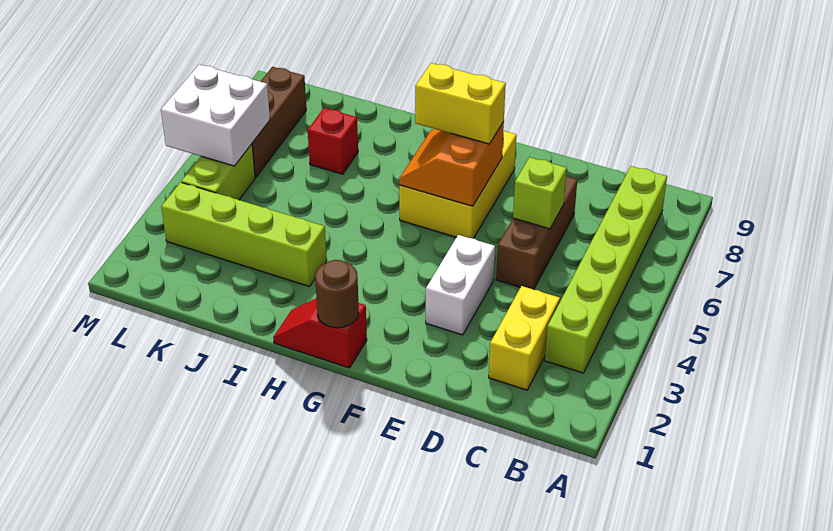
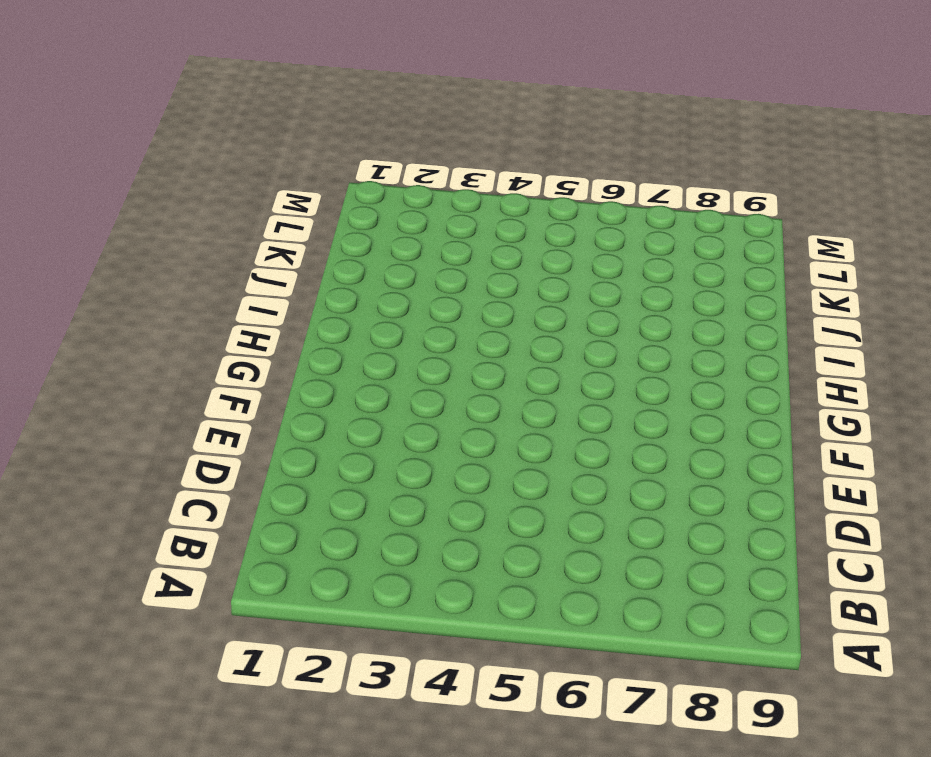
none -> lime brick B3:B8 level 1
none -> yellow brick C2:C3 level 1
none -> brown brick D5:D7 level 1

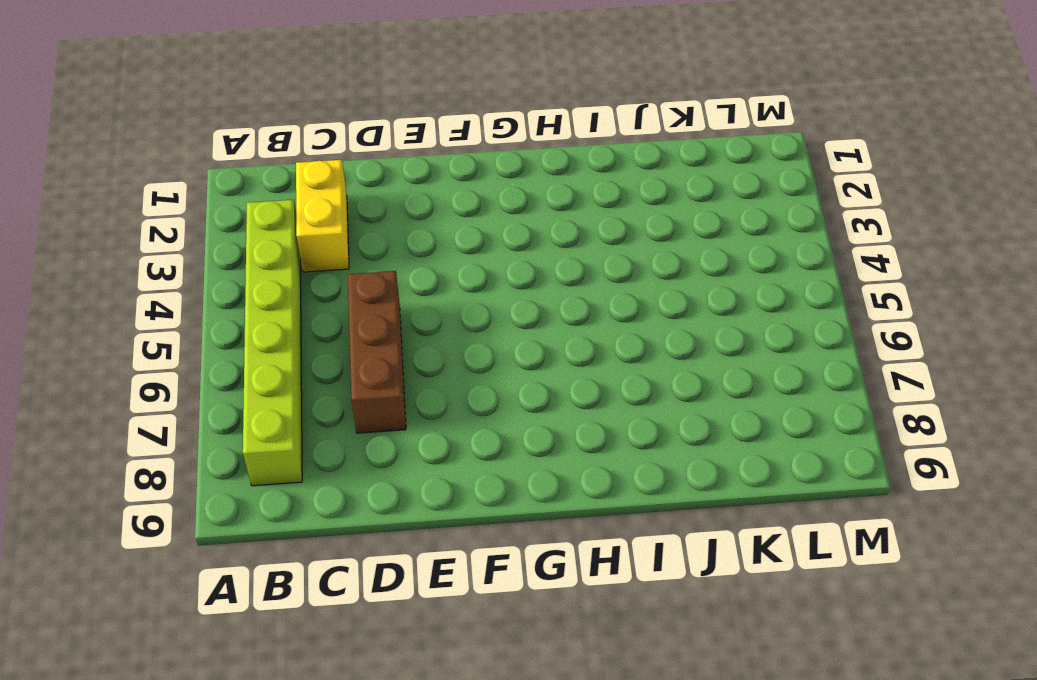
none -> white brick E3:E4 level 1
none -> yellow brick F6:G8 level 1
none -> red slope G1:H1 level 1 top G

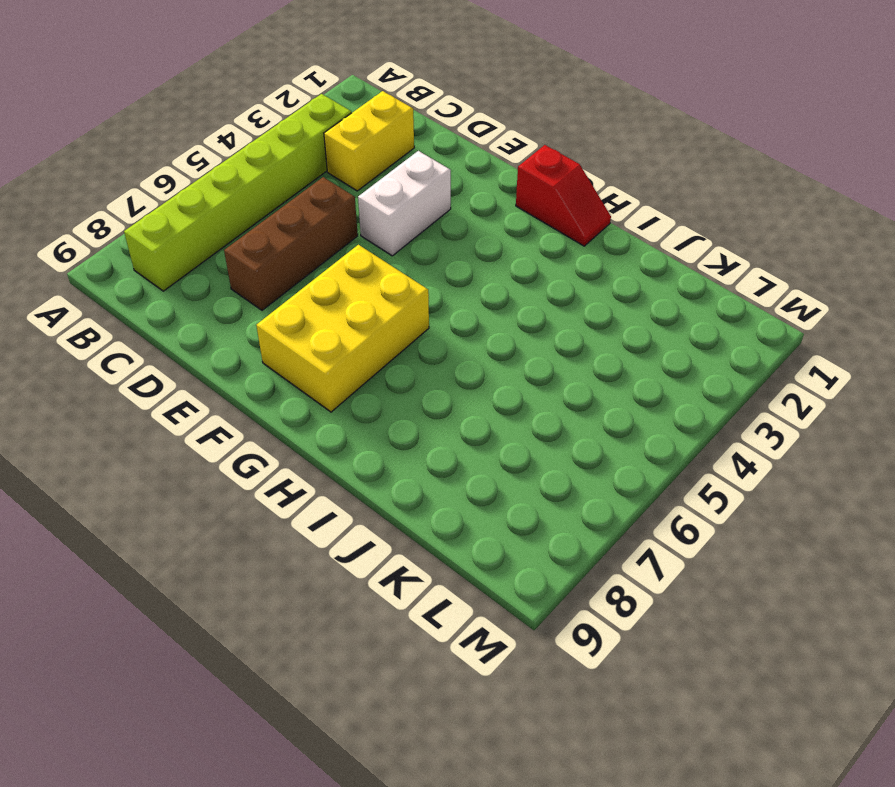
none -> lime brick I3:L3 level 1
none -> red brick J7 level 1
none -> lime brick L4:L5 level 1

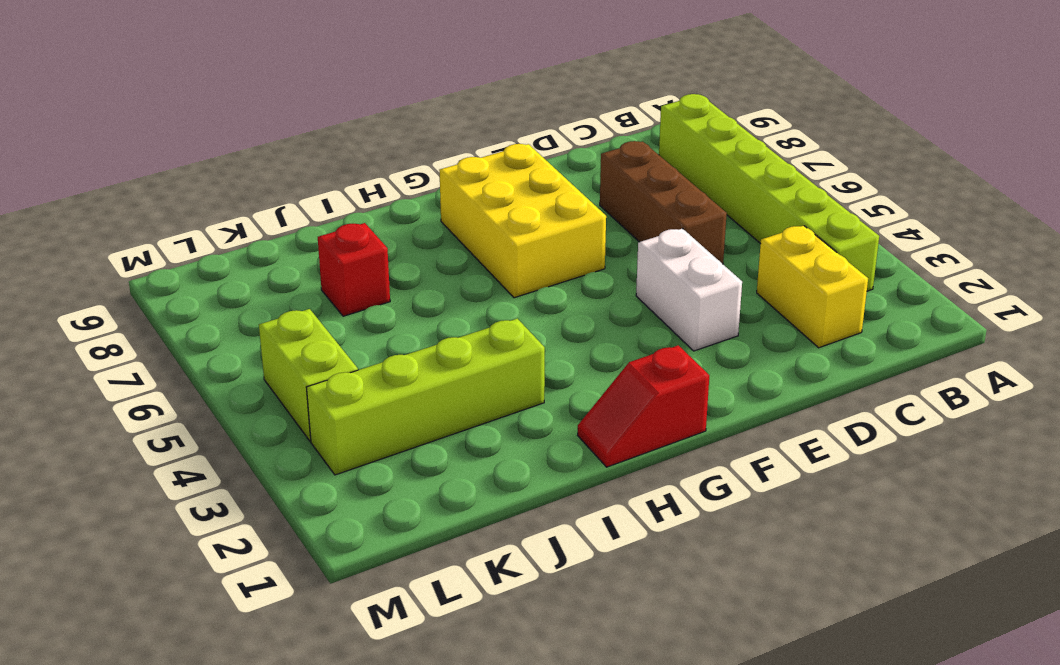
none -> brown brick L6:L8 level 1
none -> lime brick D6 level 2
none -> orange slope F6:G7 level 2 top F

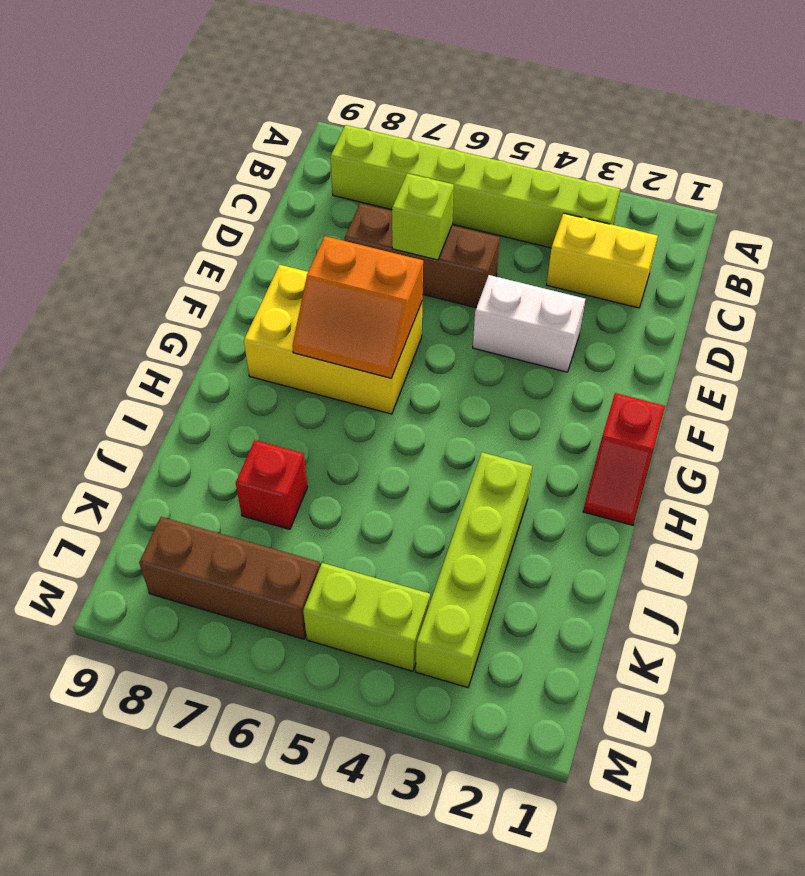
none -> brown round brick G1 level 2
none -> white brick L5:M6 level 2
none -> yellow brick F7:G7 level 3

